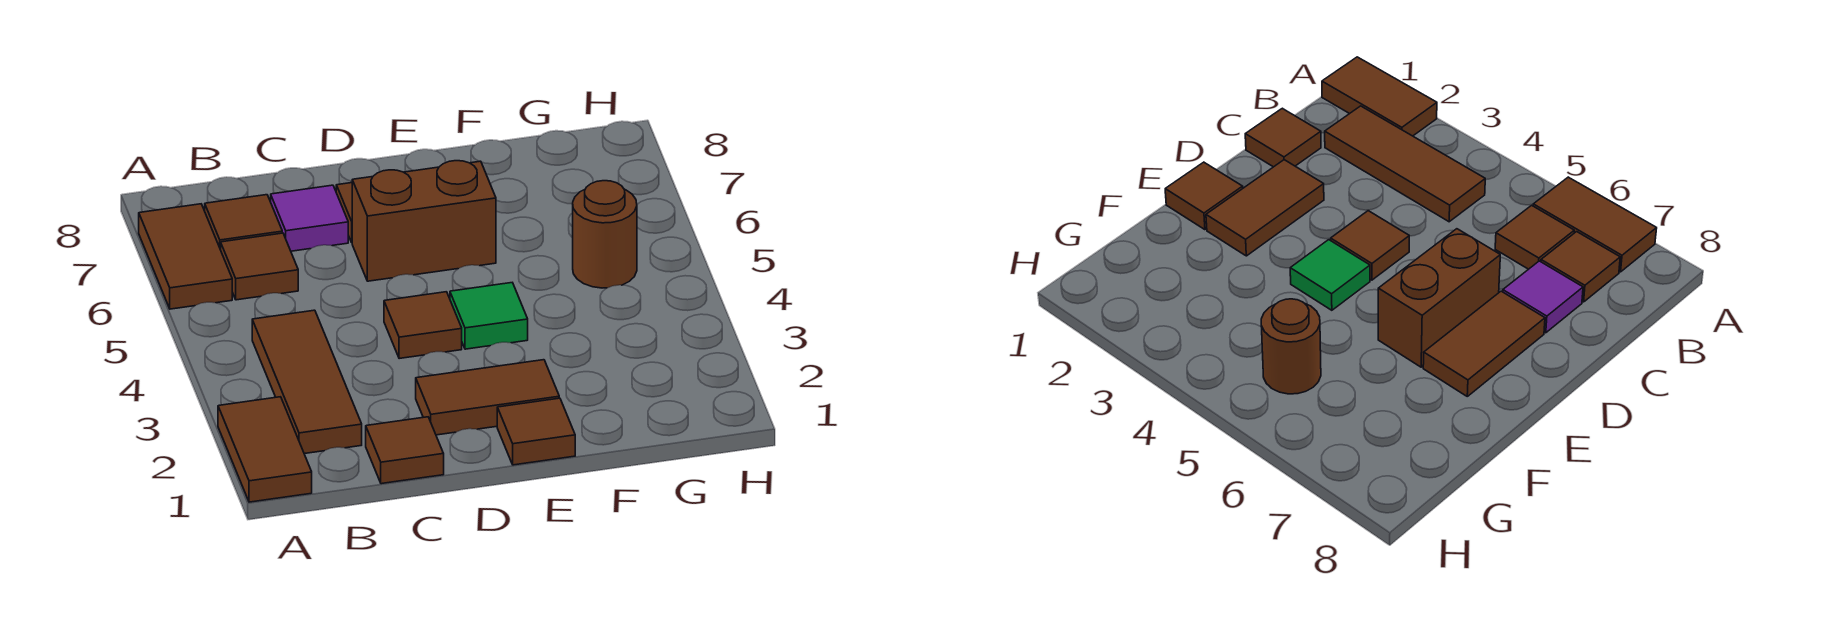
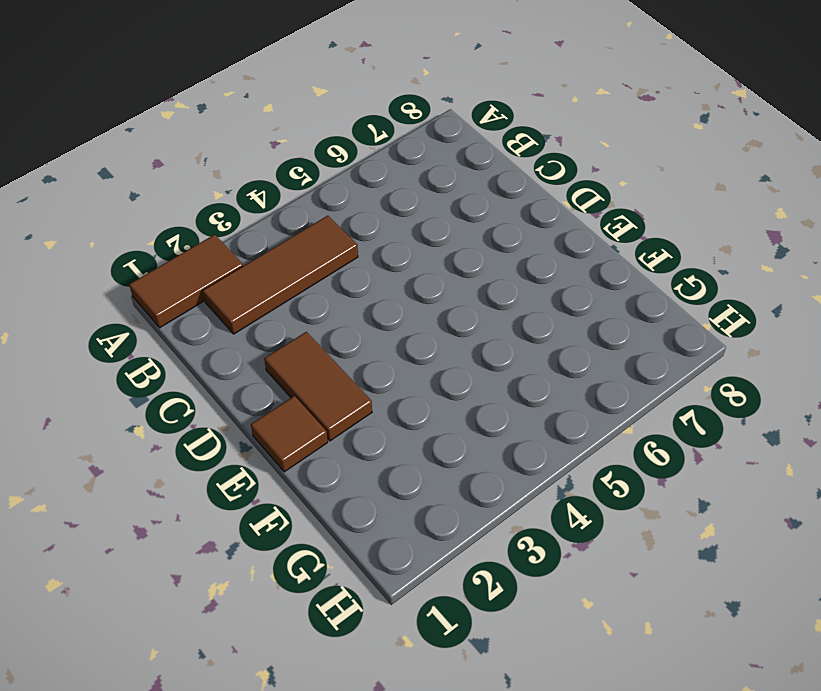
none -> brown tile A6:A7 level 1
none -> brown tile B6 level 1
none -> brown tile B7 level 1

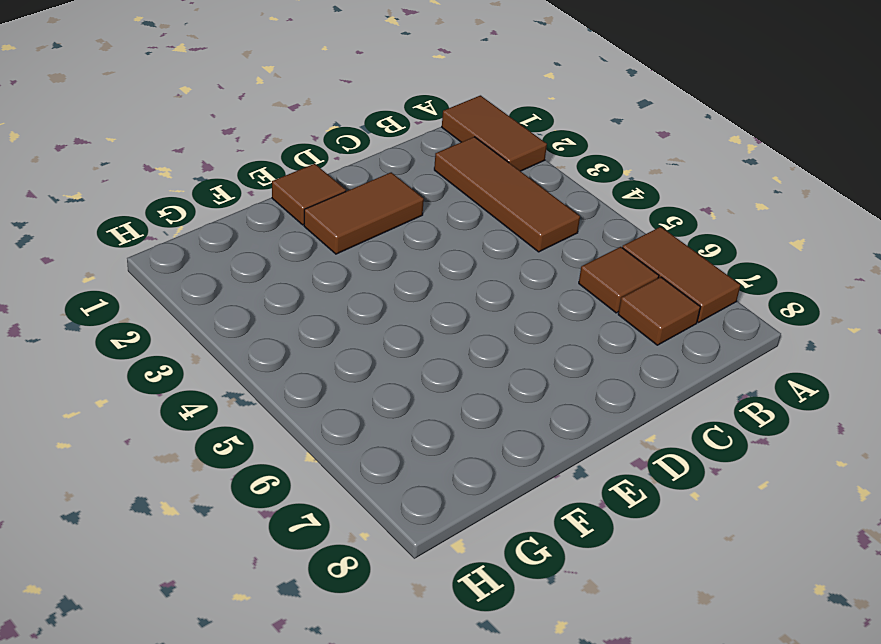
none -> brown tile C1 level 1
none -> purple tile C7 level 1
none -> brown tile D4 level 1

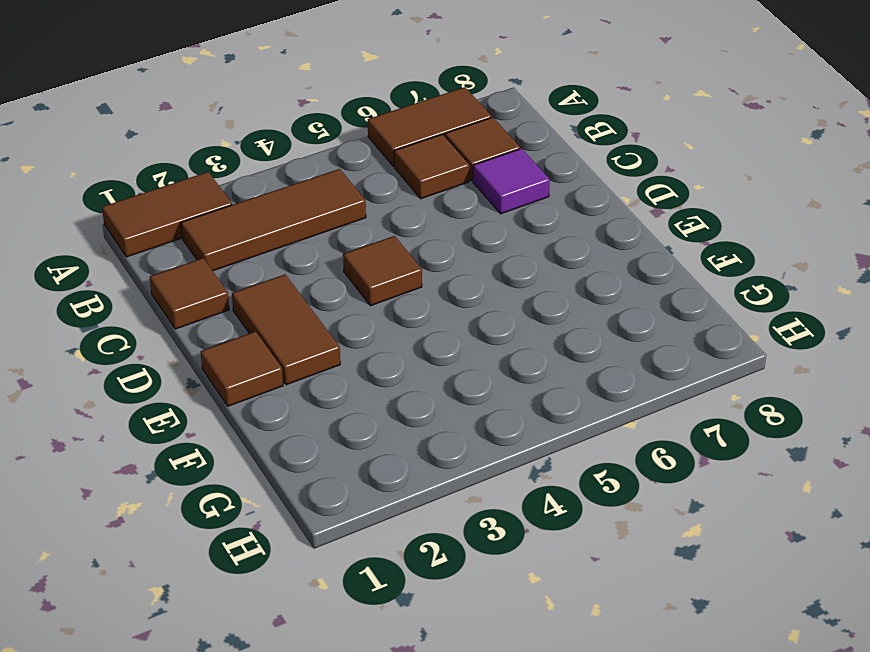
none -> brown brick D6:E6 level 1
none -> brown tile D7:E7 level 1
none -> green tile E4 level 1

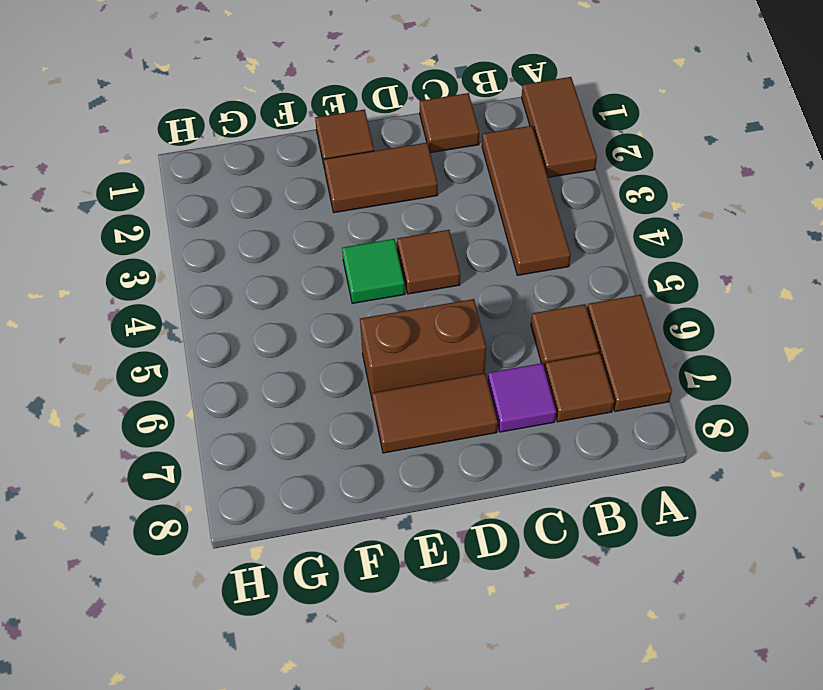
none -> brown round brick G5 level 1

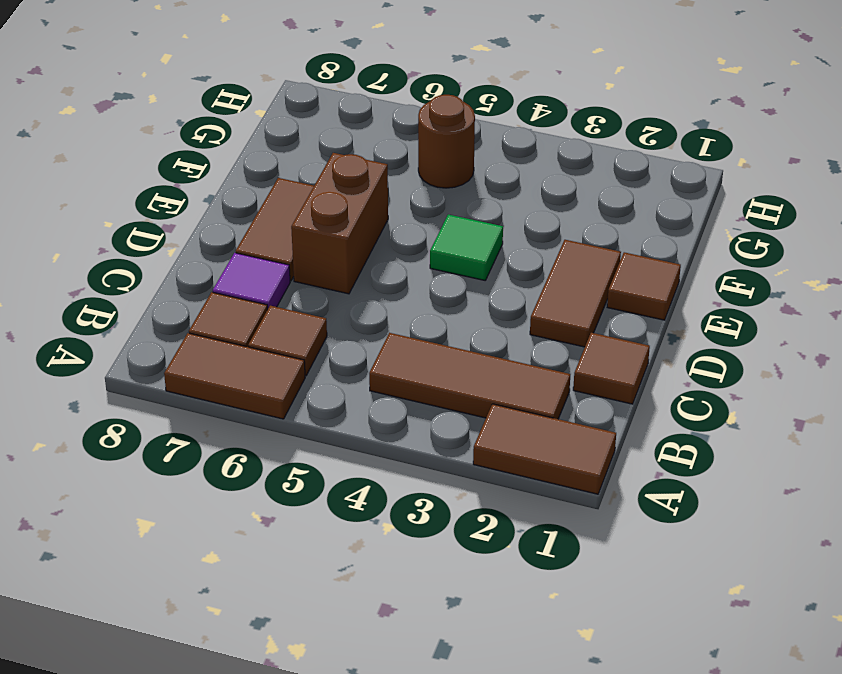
none -> brown tile D4 level 1

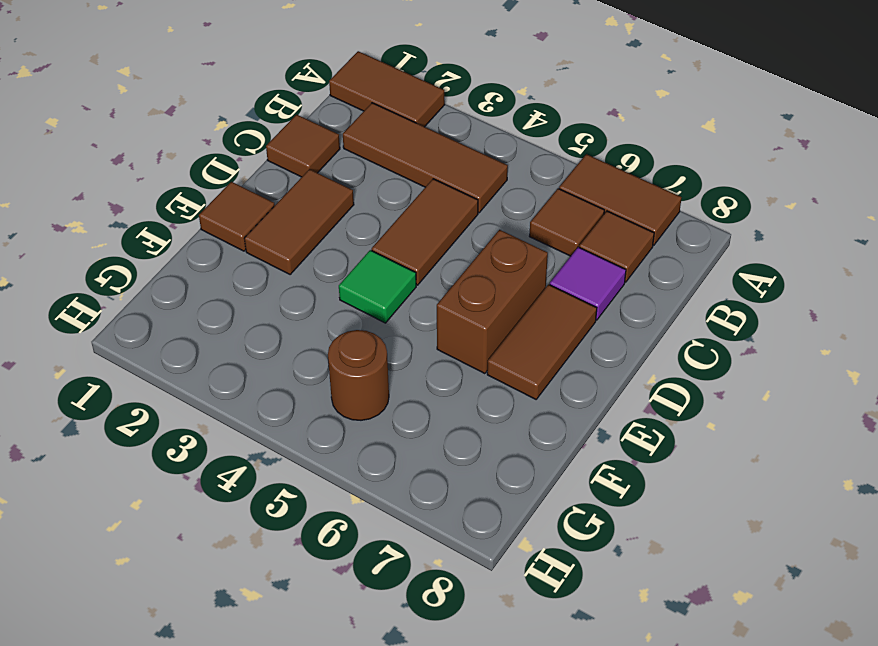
brown tile C4:D4 level 1 -> brown tile D4 level 1

